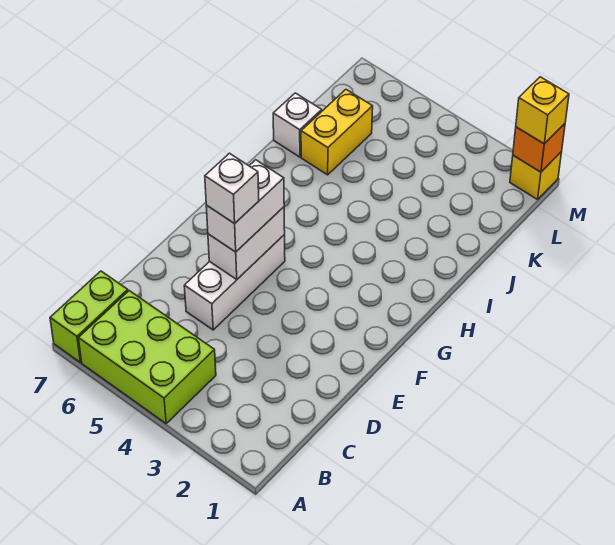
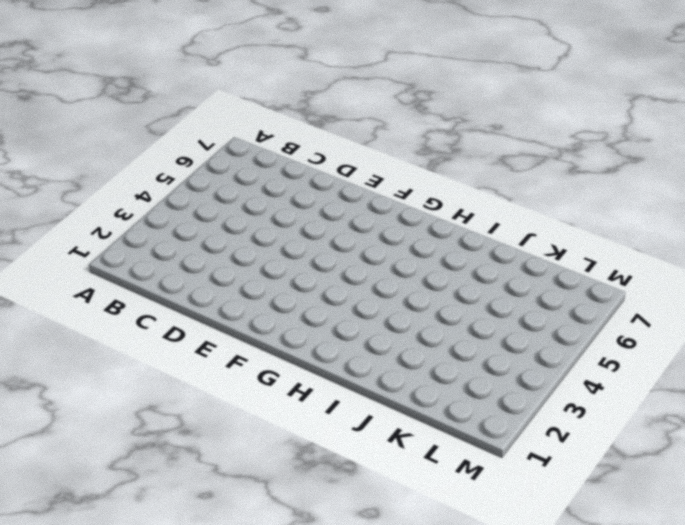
none -> lime brick A4:B6 level 1
none -> lime brick A7:B7 level 1

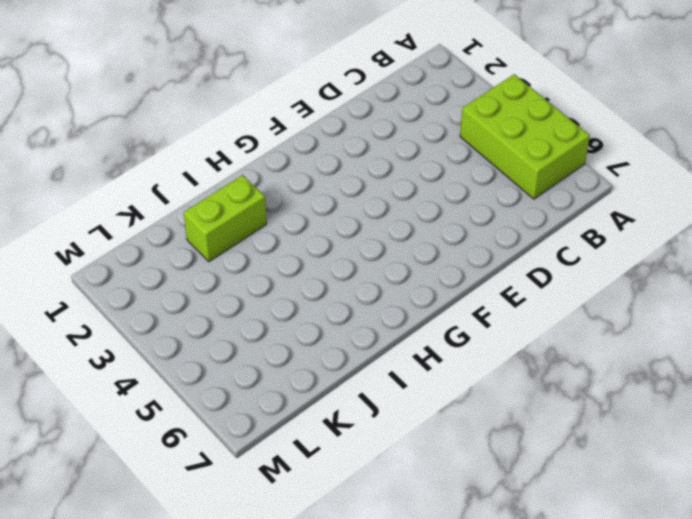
lime brick I2:J2 level 1 -> lime brick A7:B7 level 1
none -> white brick D5:F5 level 1
none -> yellow brick J6:K6 level 1

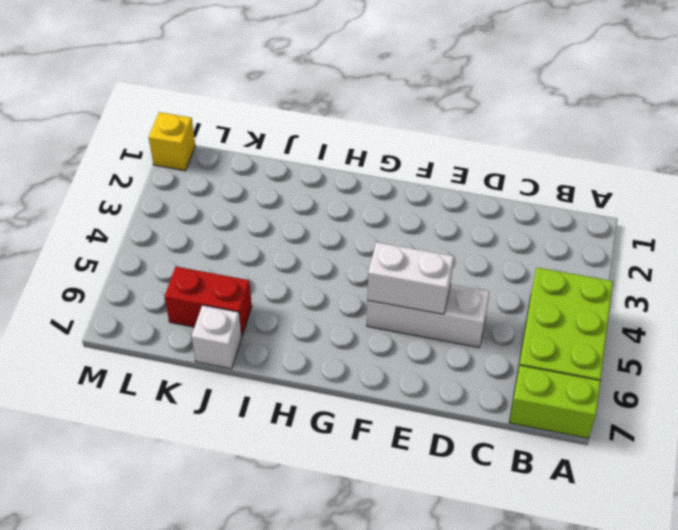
red brick J6:K6 level 1 -> yellow brick J6:K6 level 1
none -> orange brick M1 level 2
none -> white brick E5:F5 level 3

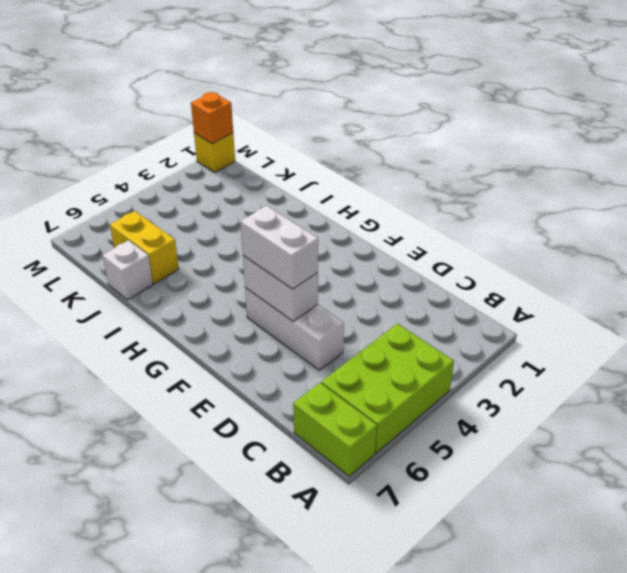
none -> yellow brick M1 level 3
none -> white brick E5 level 4

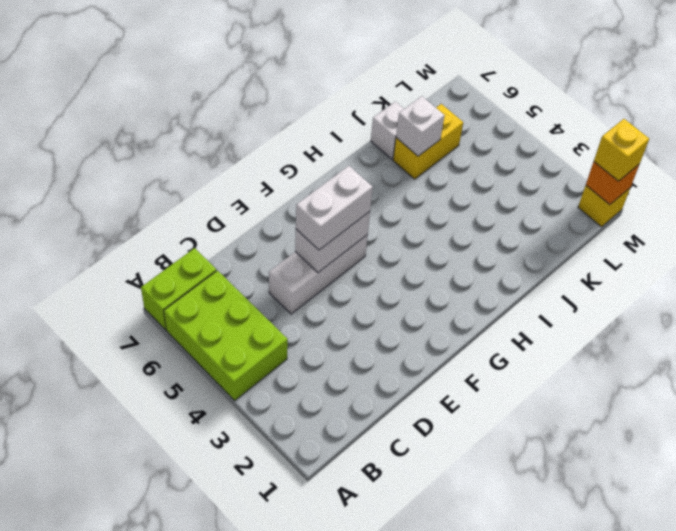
white brick J6 level 2 -> white brick E5 level 4

